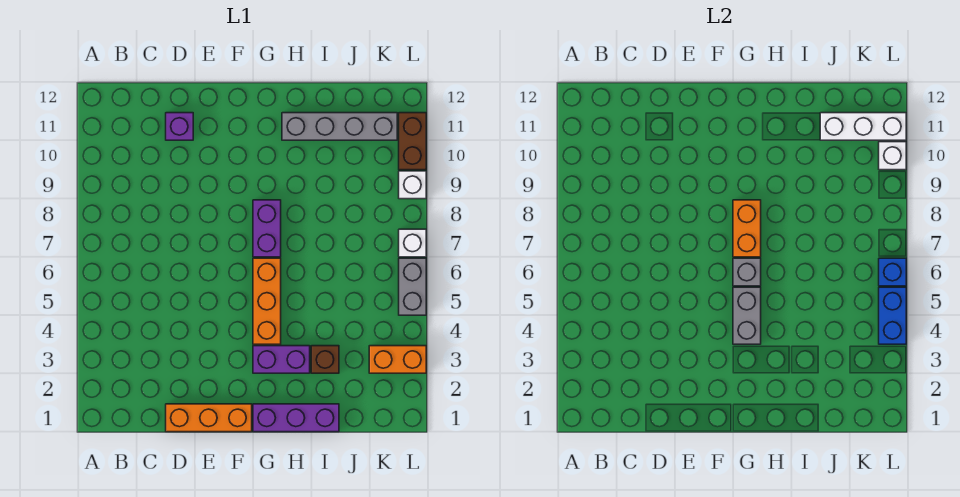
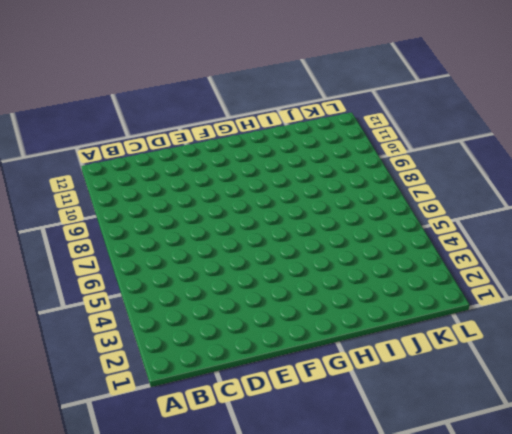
none -> orange brick D1:F1 level 1
none -> purple brick D11 level 1
none -> purple brick G1:I1 level 1

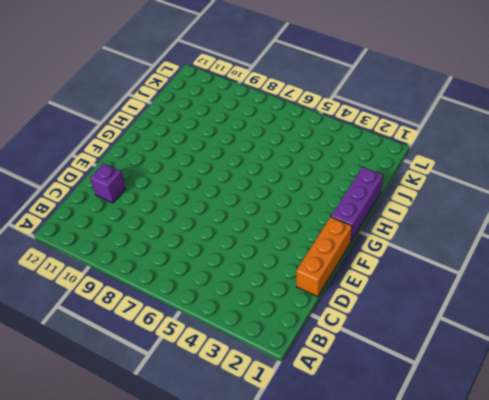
none -> purple brick G3:H3 level 1
none -> orange brick G4:G6 level 1
none -> purple brick G7:G8 level 1

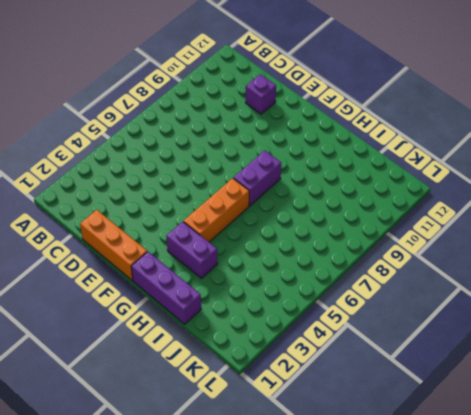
none -> grey brick H11:K11 level 1
none -> brown brick I3 level 1
none -> orange brick K3:L3 level 1

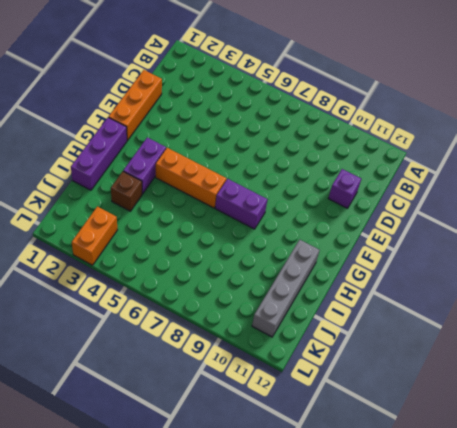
none -> grey brick L5:L6 level 1
none -> white brick L7 level 1
none -> white brick L9 level 1

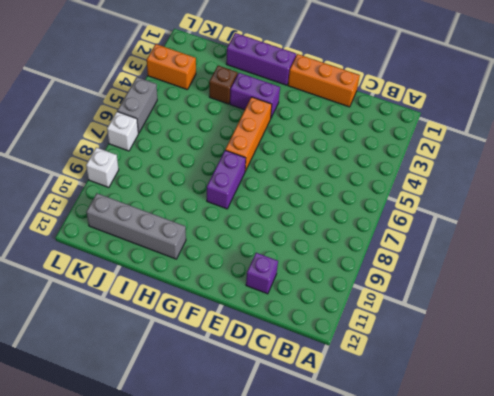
none -> brown brick L10:L11 level 1
none -> grey brick G4:G5 level 2
none -> grey brick G6 level 2

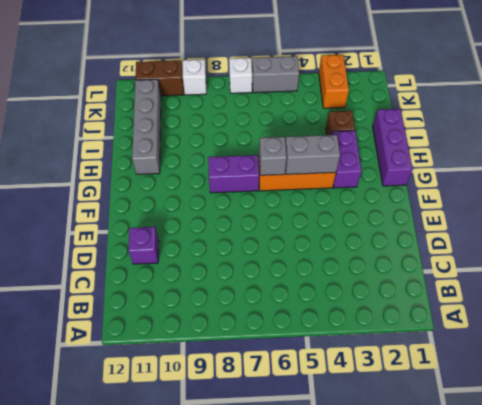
none -> orange brick D1:F1 level 1
none -> orange brick G7:G8 level 2
none -> white brick J11:L11 level 2

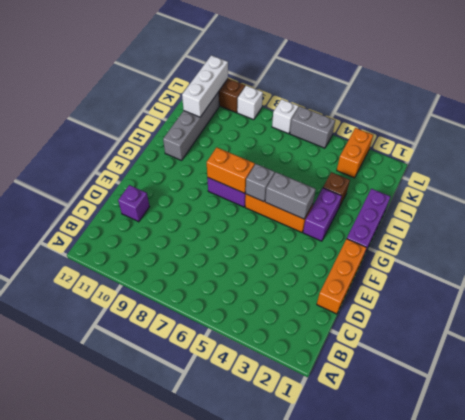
none -> blue brick L4:L5 level 2
none -> blue brick L6 level 2
none -> white brick L10 level 2

